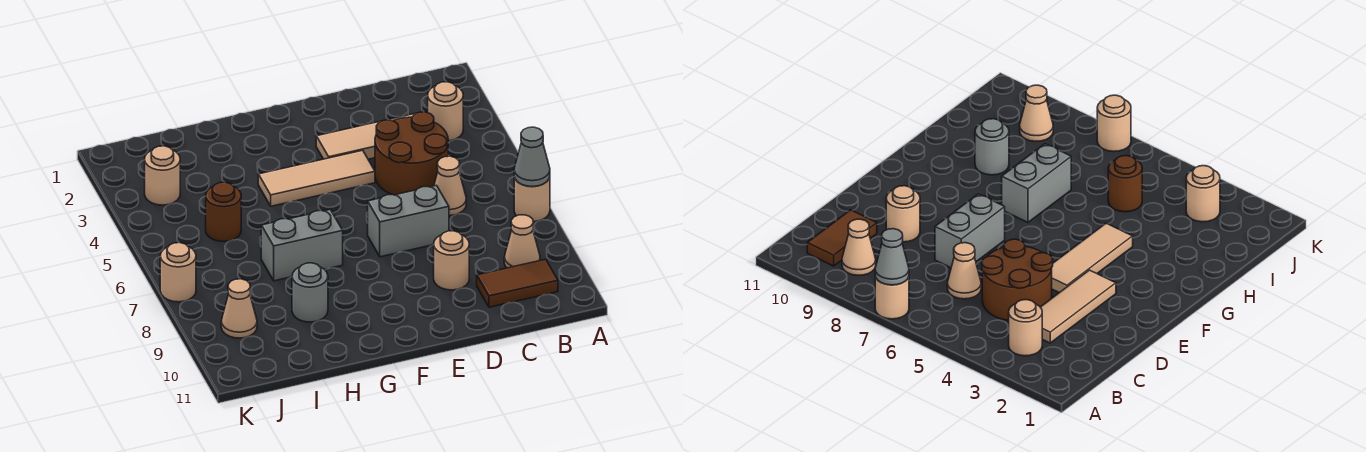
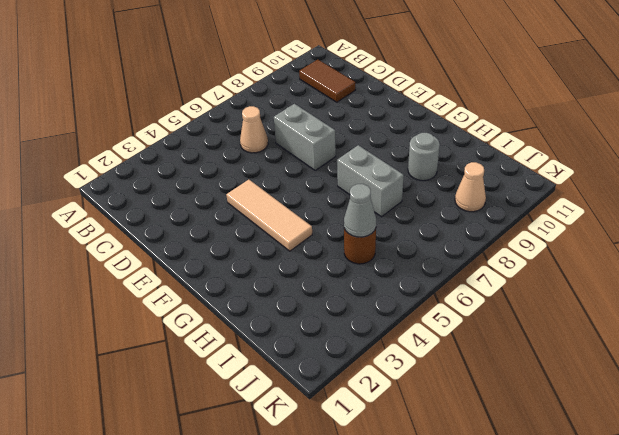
grey cone I5 level 2 -> grey cone A7 level 2
none -> tan round brick A7 level 1
none -> tan round brick B3 level 1
none -> tan cone B9 level 1

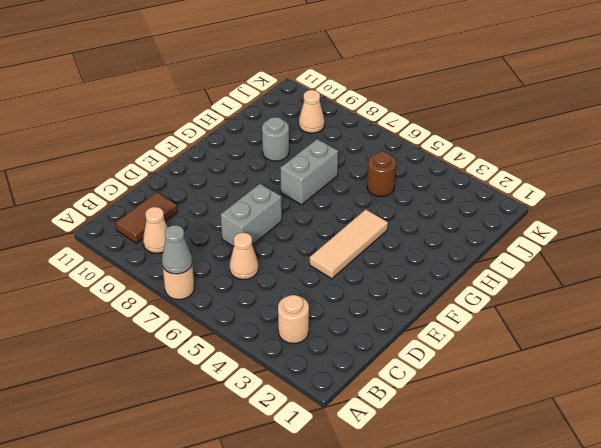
none -> tan tile C3:E3 level 1
none -> brown round brick C4:D5 level 1
none -> tan round brick D9 level 1

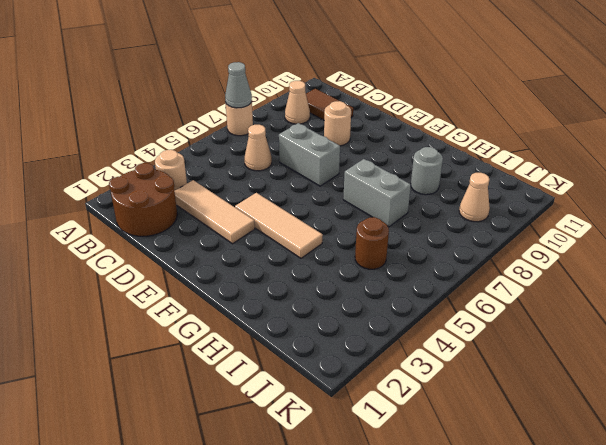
brown round brick B1:C2 level 1 -> brown round brick C4:D5 level 1
none -> tan round brick J3 level 1
none -> tan round brick K7 level 1

